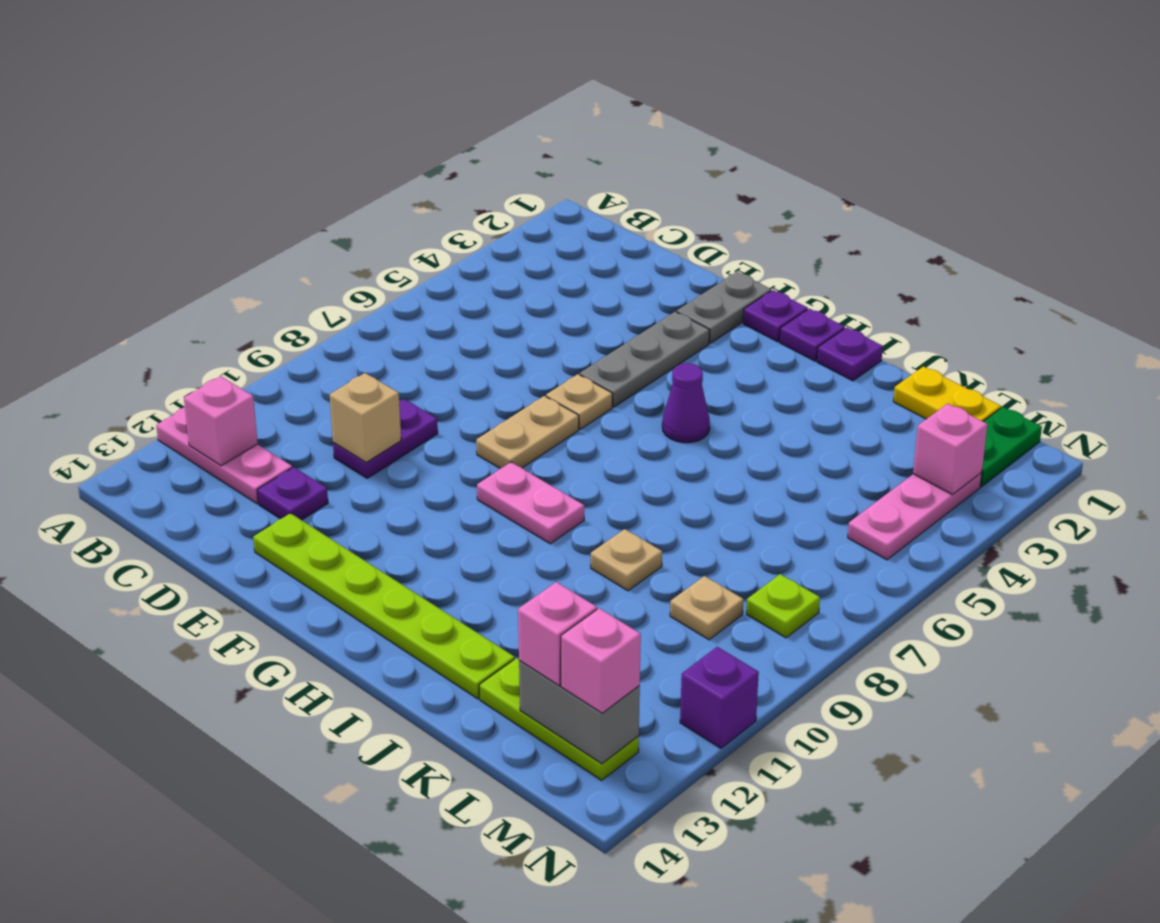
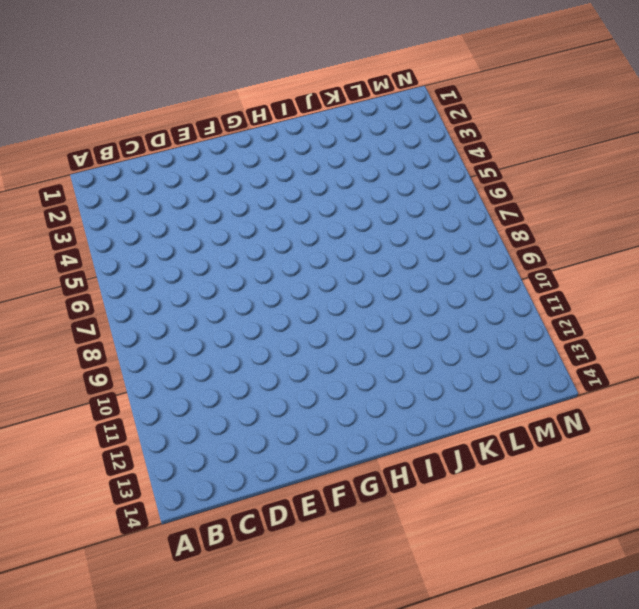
none -> pink plate A12:C12 level 1
none -> purple plate D9:D10 level 1
none -> purple plate D12 level 1

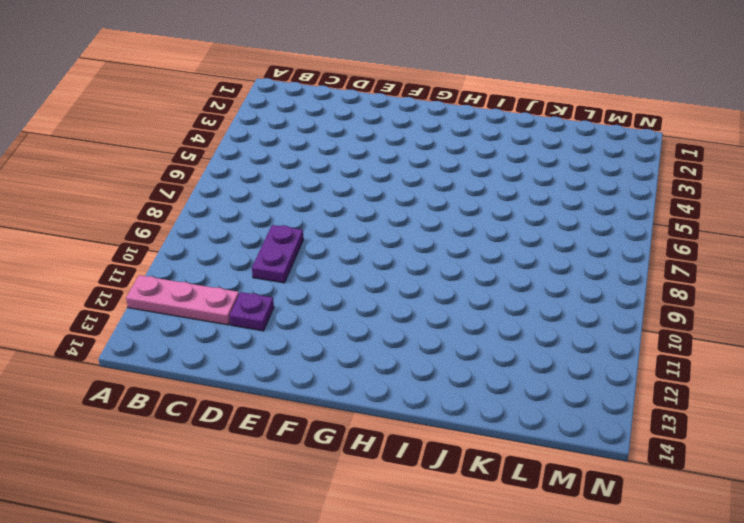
none -> lime plate E13:J13 level 1
none -> grey plate F1:F2 level 1
none -> grey plate F3:F5 level 1

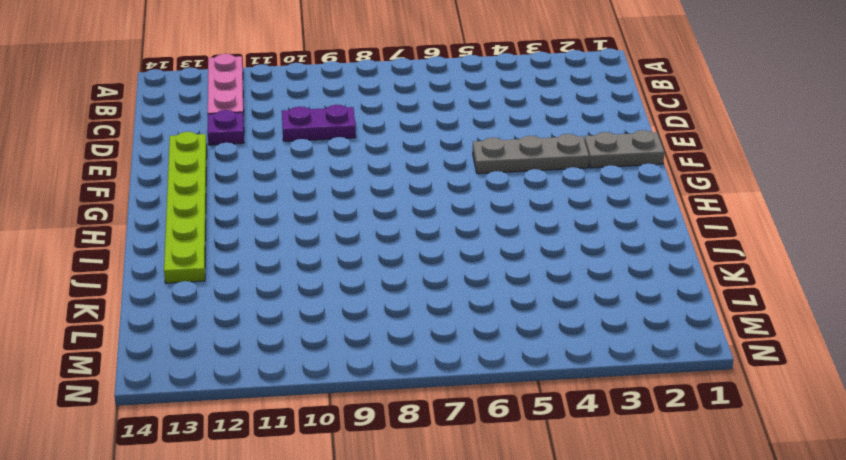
none -> tan plate F6 level 1
none -> tan plate F7:F8 level 1
none -> purple plate G1 level 1

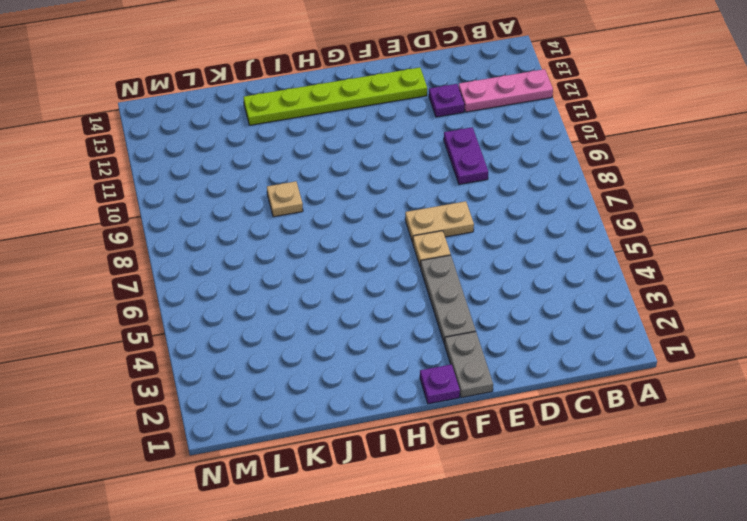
tan plate E7:F7 level 1 -> tan plate F7:F8 level 1
none -> pink plate G9:H9 level 1
none -> purple plate H1 level 1
none -> purple cone H5 level 1

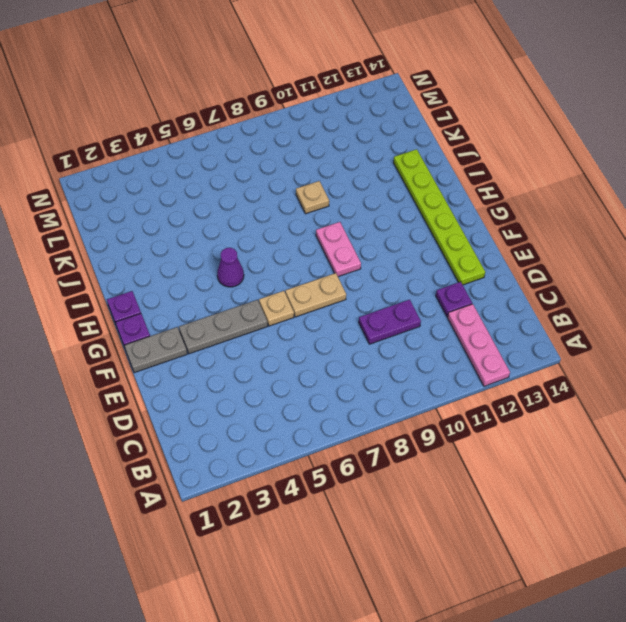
none -> purple plate I1 level 1
none -> yellow plate K1:L1 level 1
none -> lime plate K13:M13 level 1

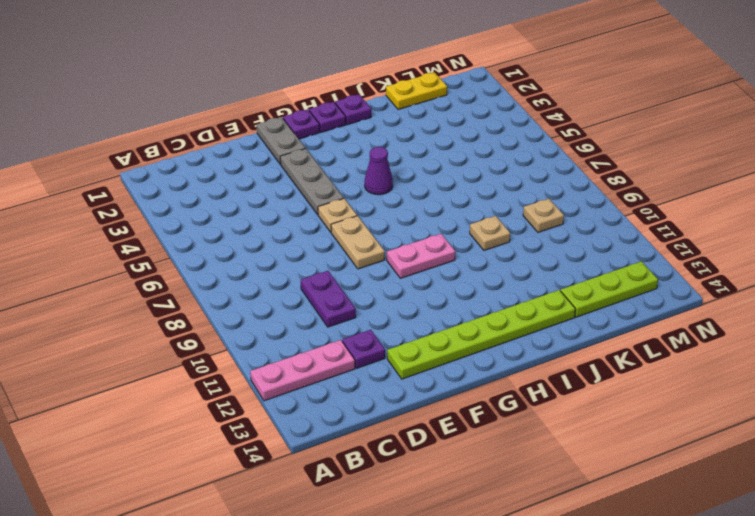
none -> green plate M1:M2 level 1
none -> pink plate M3:M5 level 1
none -> lime plate M8 level 1

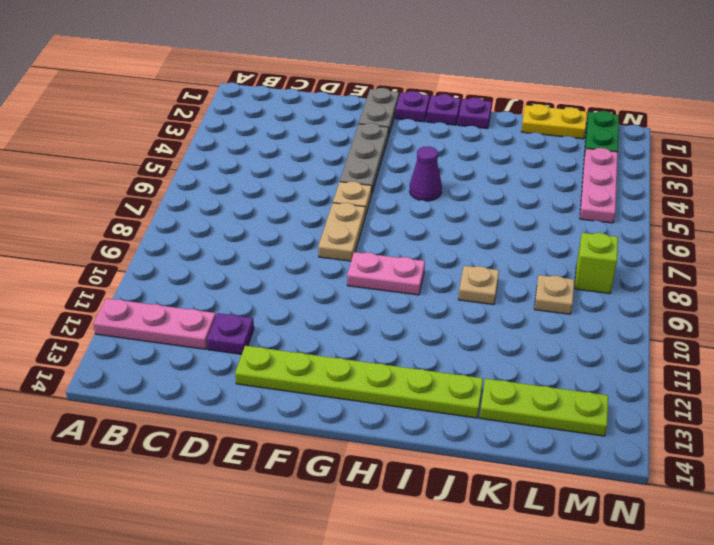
lime brick M8 level 1 -> lime plate M8 level 1
none -> purple plate D9:D10 level 1
none -> purple brick N11 level 1
none -> pink brick B12 level 2

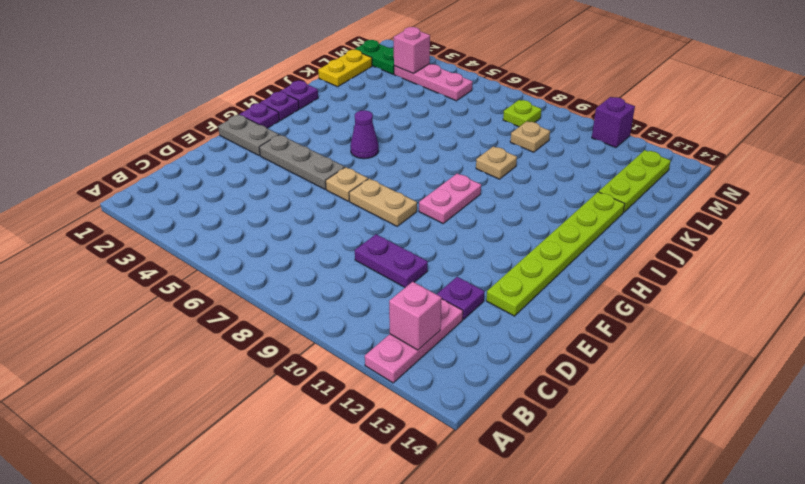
none -> tan brick D10 level 2
none -> grey brick L13:M13 level 2
none -> pink brick L13 level 3

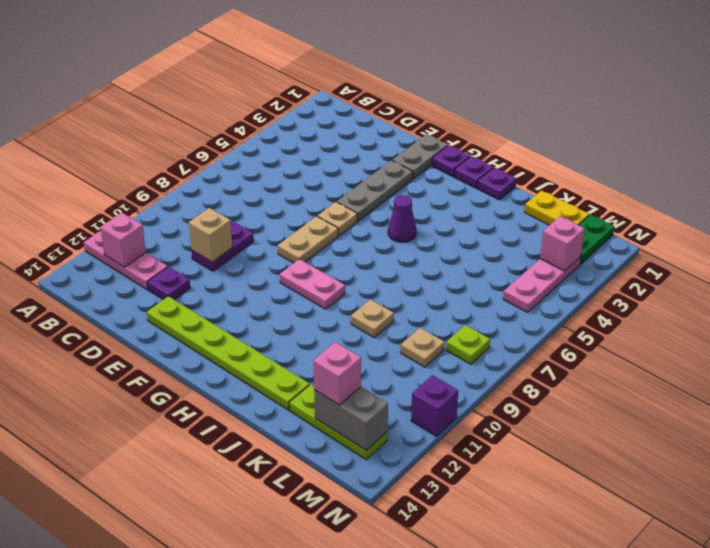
none -> pink brick M13 level 3

